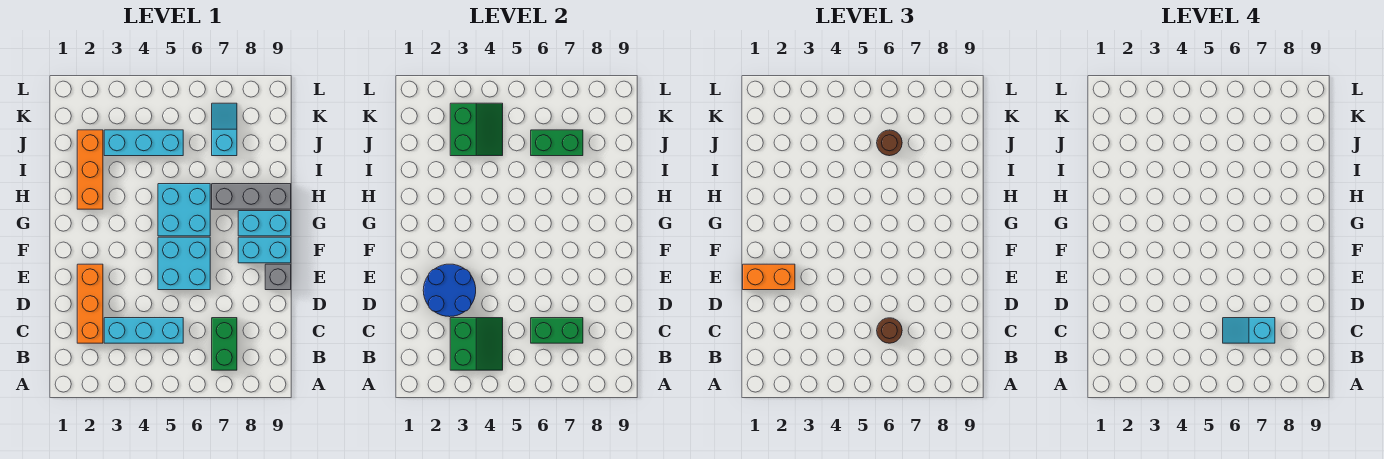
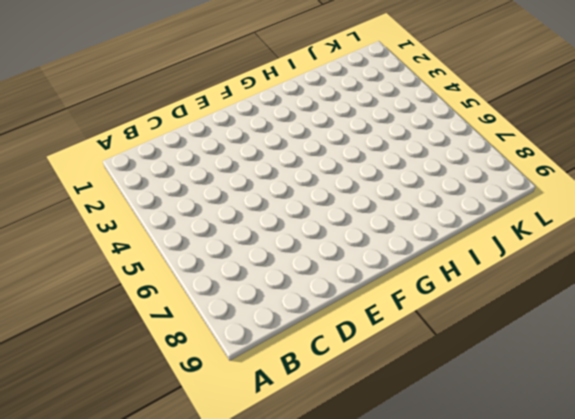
none -> green brick B7:C7 level 1
none -> orange brick C2:E2 level 1
none -> cyan brick C3:C5 level 1

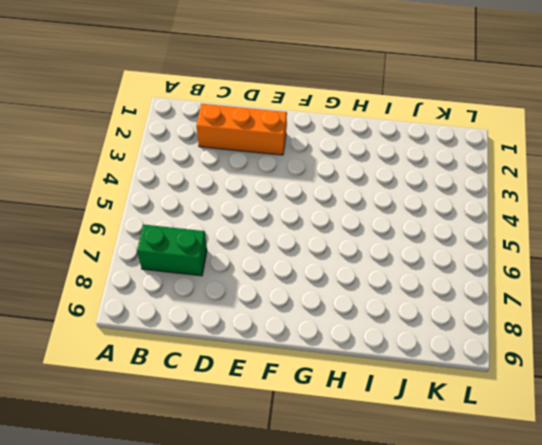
none -> cyan brick C3:C5 level 1
none -> cyan brick E5:F6 level 1
none -> grey brick E9 level 1

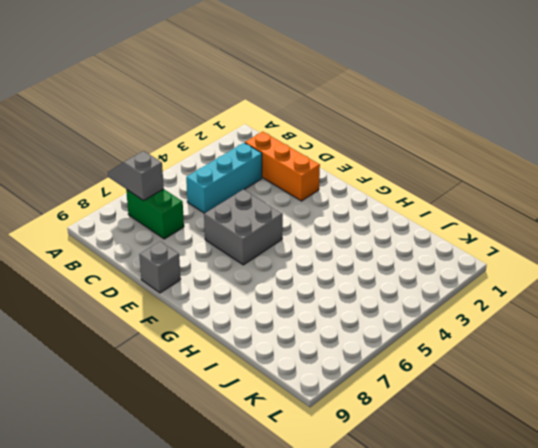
grey slope A7:B7 level 2 top B -> none
grey brick E5:F6 level 1 -> cyan brick E5:F6 level 1
none -> cyan brick F8:F9 level 1
none -> cyan brick G5:H6 level 1
none -> cyan brick G8:G9 level 1

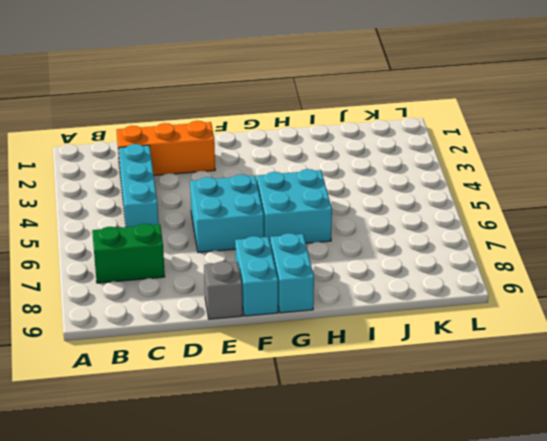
none -> orange brick H2:J2 level 1
none -> grey brick H7:H9 level 1
none -> cyan brick J3:J5 level 1

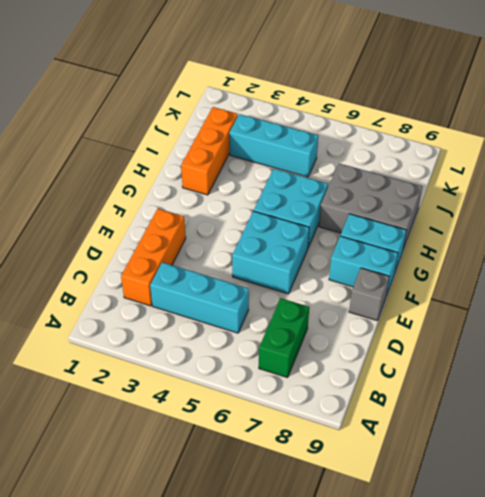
grey brick H7:I9 level 1 -> grey brick H7:H9 level 1
none -> cyan slope J7:K7 level 1 top J
none -> green slope B3:C4 level 2 top 3
none -> green brick C6:C7 level 2

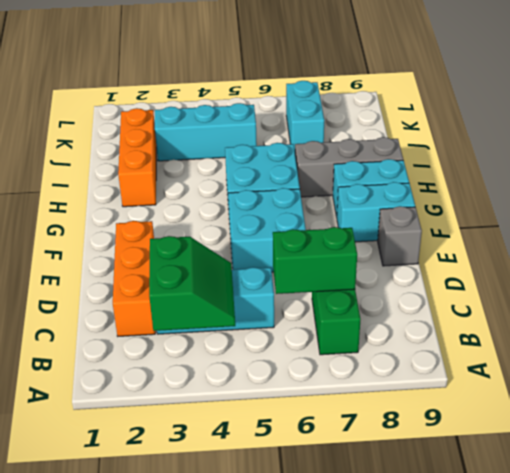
cyan brick J7:K7 level 1 -> cyan slope J7:K7 level 1 top J
none -> blue round brick D2:E3 level 2
none -> green slope J3:K4 level 2 top 3
none -> green brick J6:J7 level 2

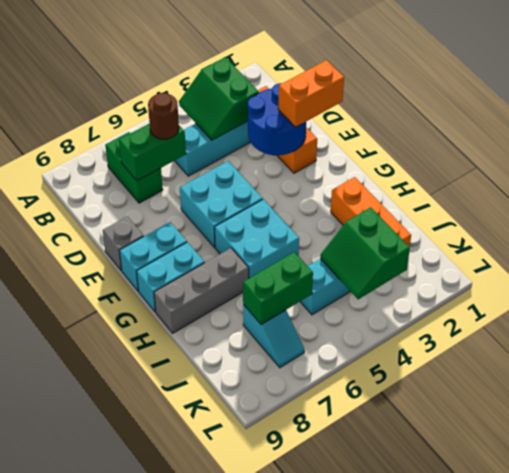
none -> brown round brick J6 level 3
none -> cyan slope C6:C7 level 4 top 7

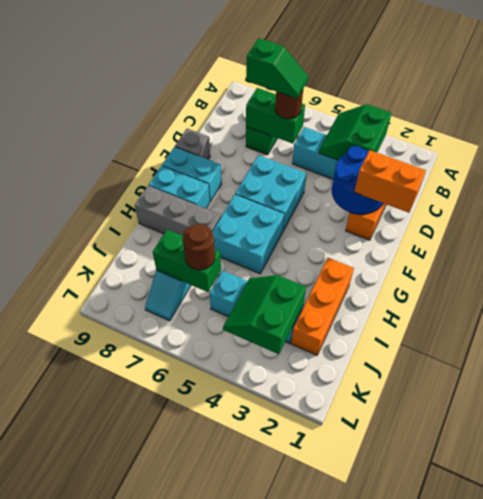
green slope C6:C7 level 4 top 7 -> cyan slope C6:C7 level 4 top 7

